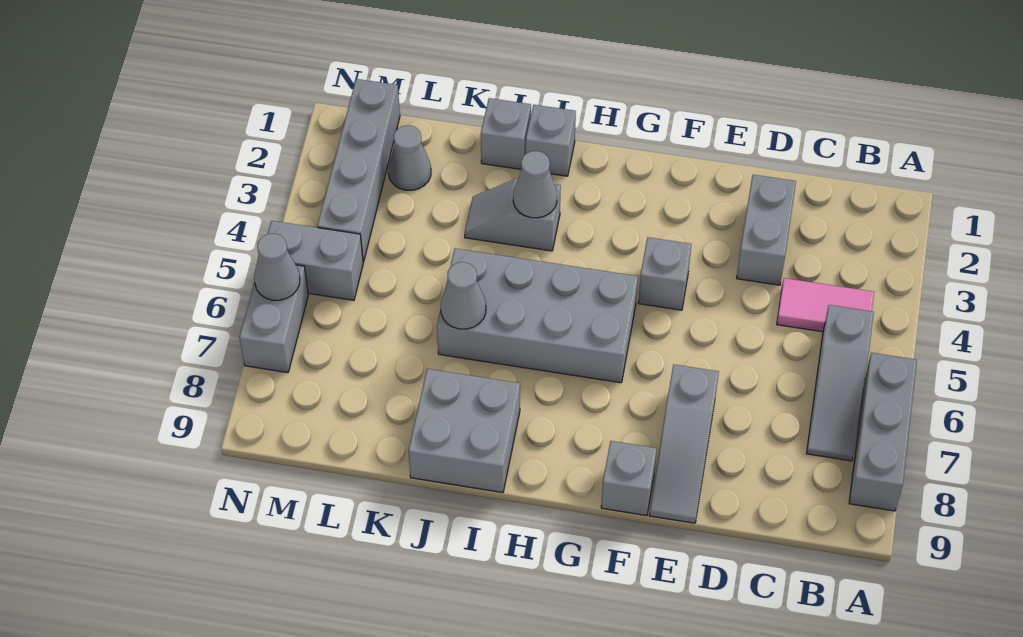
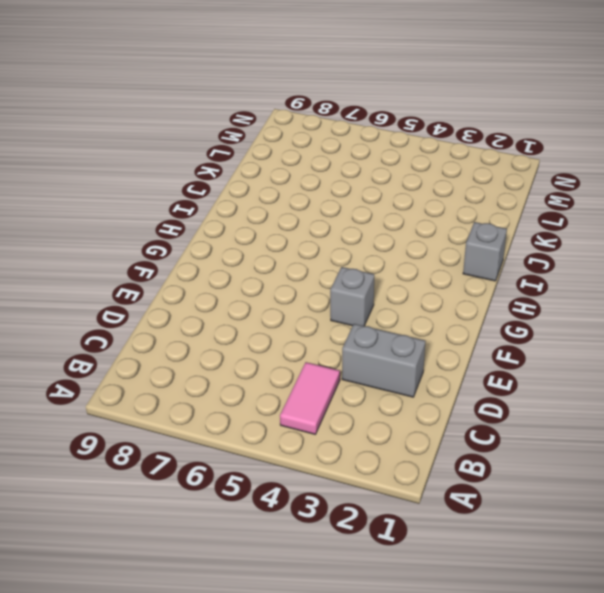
none -> grey brick A6:A8 level 1
none -> grey slope B5:B7 level 1 top 5
none -> grey slope E7:E9 level 1 top 7

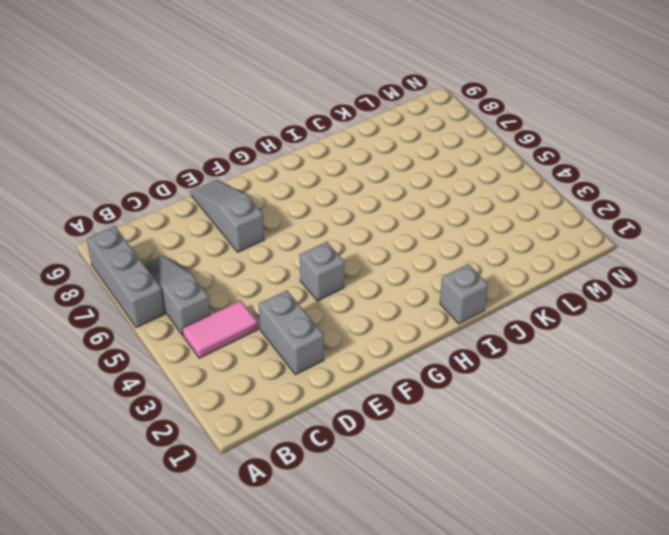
none -> grey brick F9 level 1
none -> grey brick G5:J6 level 1
none -> grey slope I3:J3 level 1 top I

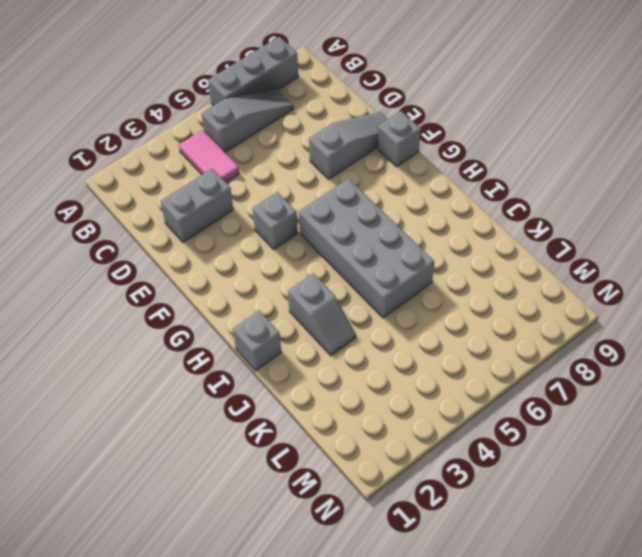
none -> grey brick I8:J9 level 1
none -> grey brick J1 level 1
none -> grey cone L2 level 1

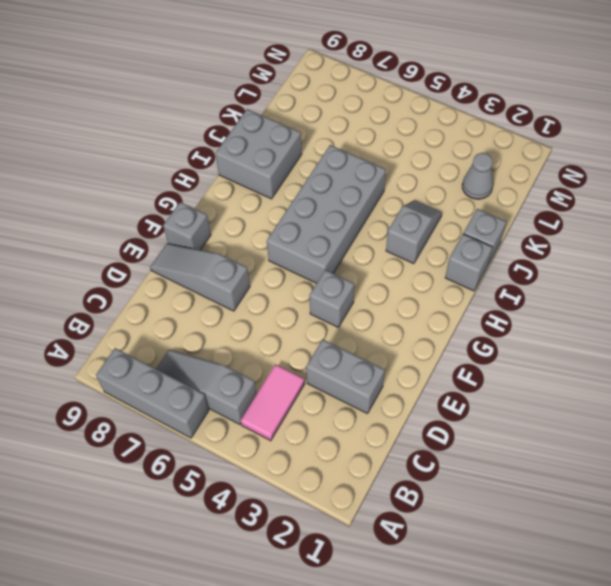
none -> grey brick M1:M4 level 1
none -> grey brick M5:N5 level 1
none -> grey brick N6:N7 level 1

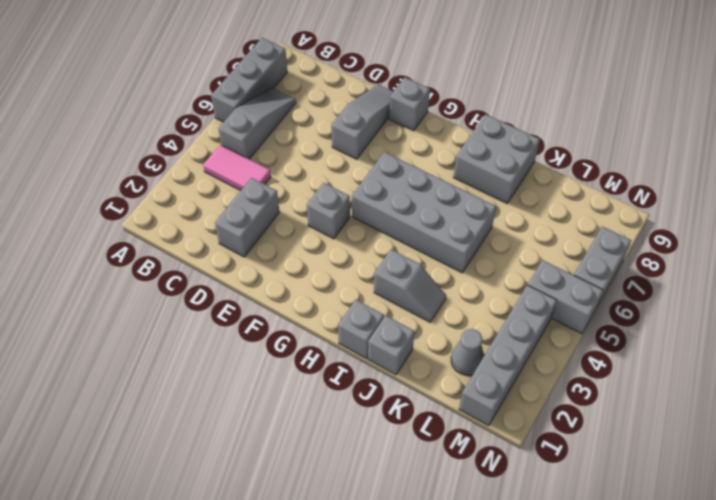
none -> grey cone I3 level 2
none -> grey cone J6 level 2
none -> grey cone N6 level 2

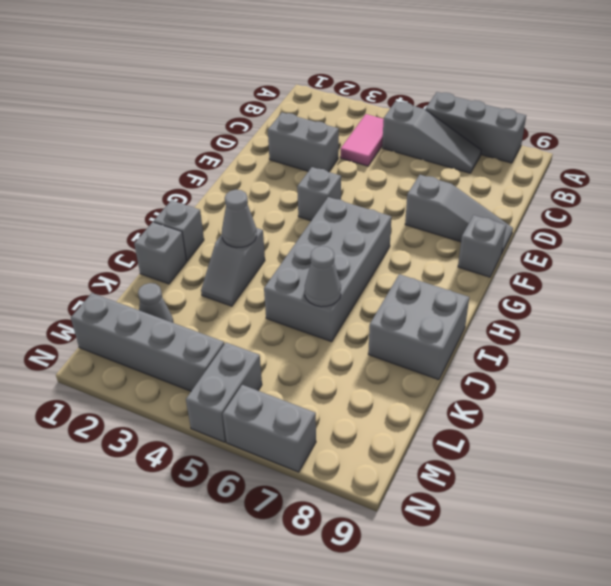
none -> grey cone N6 level 2

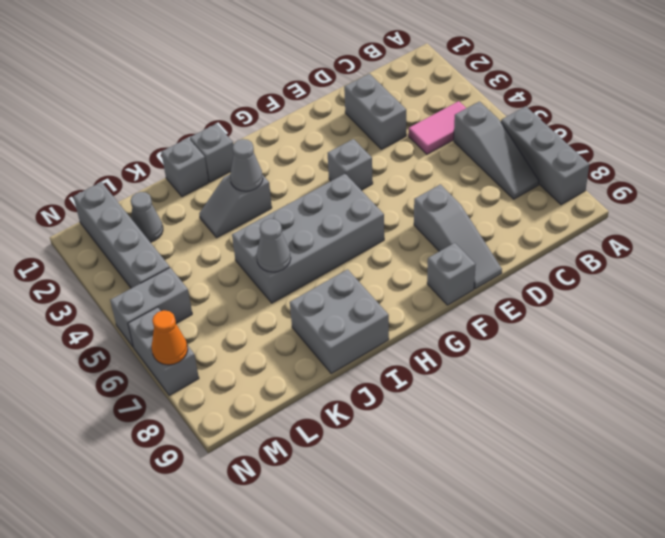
orange cone N7 level 2 -> none
none -> grey cone N6 level 2

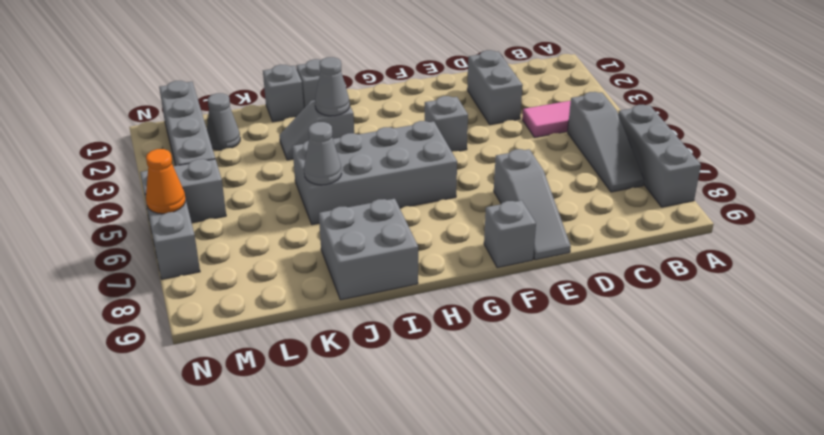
orange cone N6 level 2 -> grey cone N6 level 2

